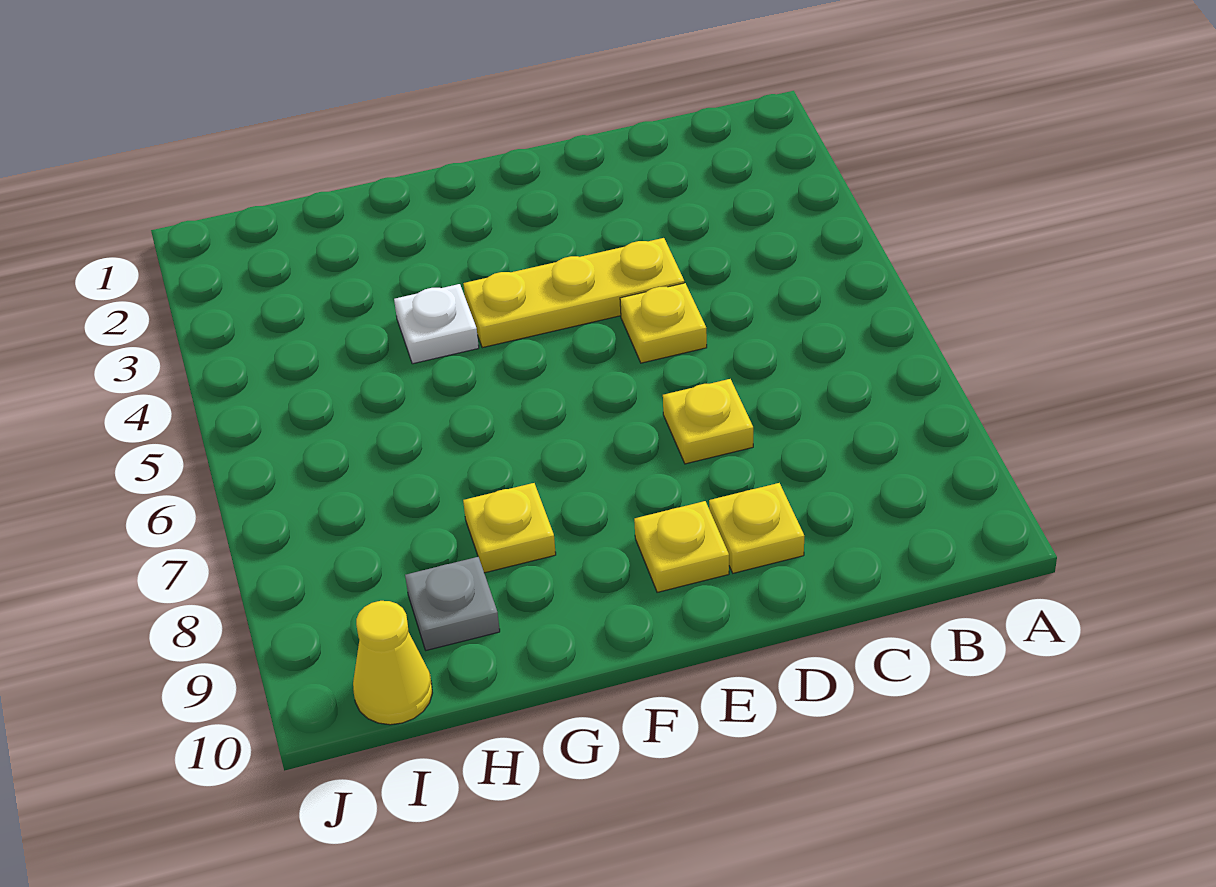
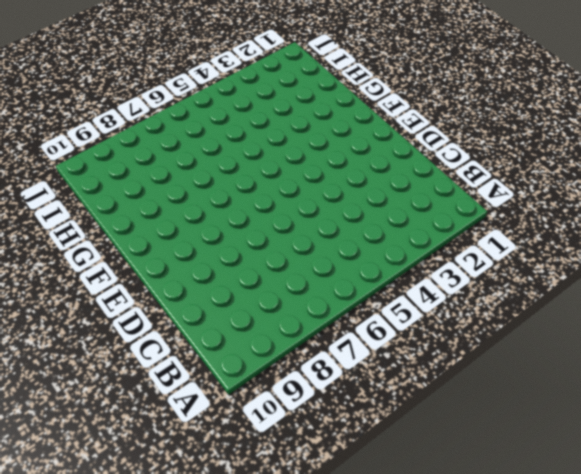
none -> yellow plate D4:F4 level 1
none -> yellow plate D5 level 1

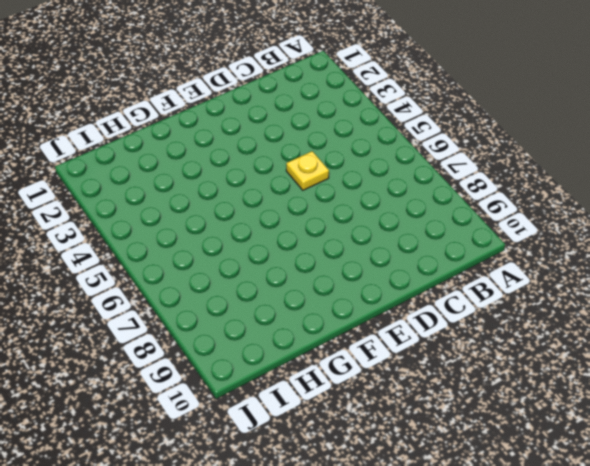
none -> yellow plate D4:F4 level 1
none -> yellow plate D7 level 1

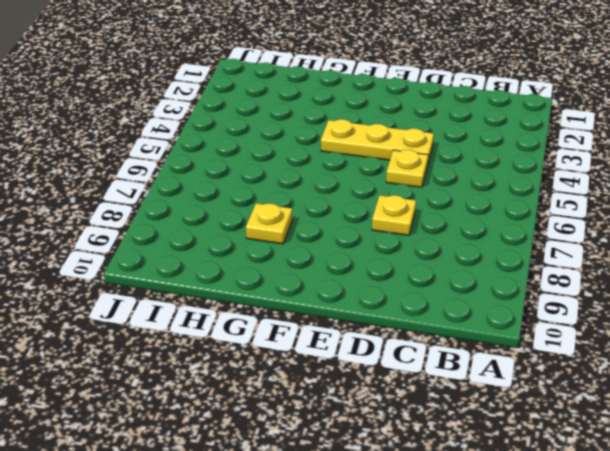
none -> yellow plate D9 level 1
none -> yellow plate E9 level 1

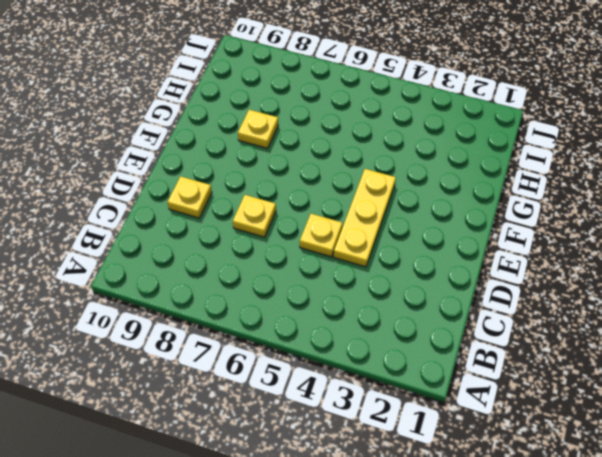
none -> yellow plate E9 level 1
none -> white plate G4 level 1

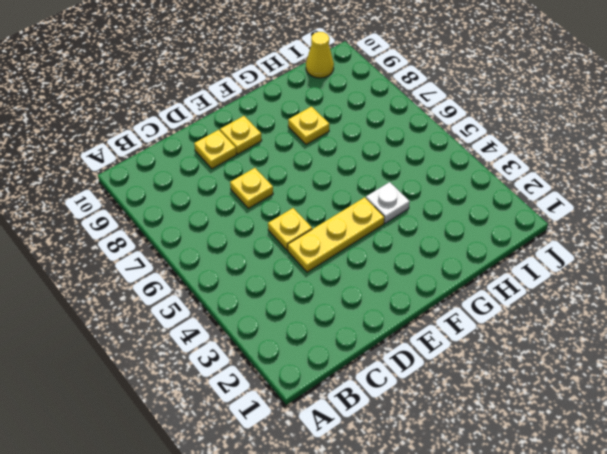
none -> grey plate H9 level 1

